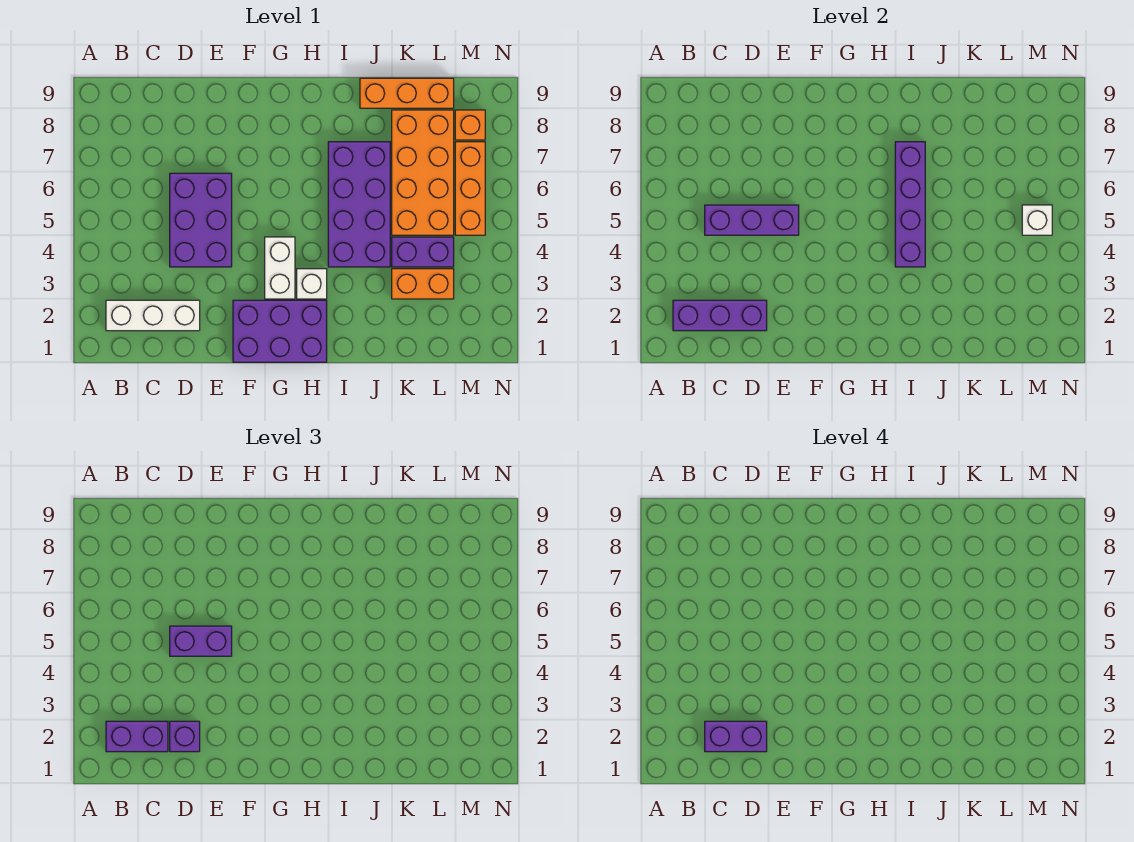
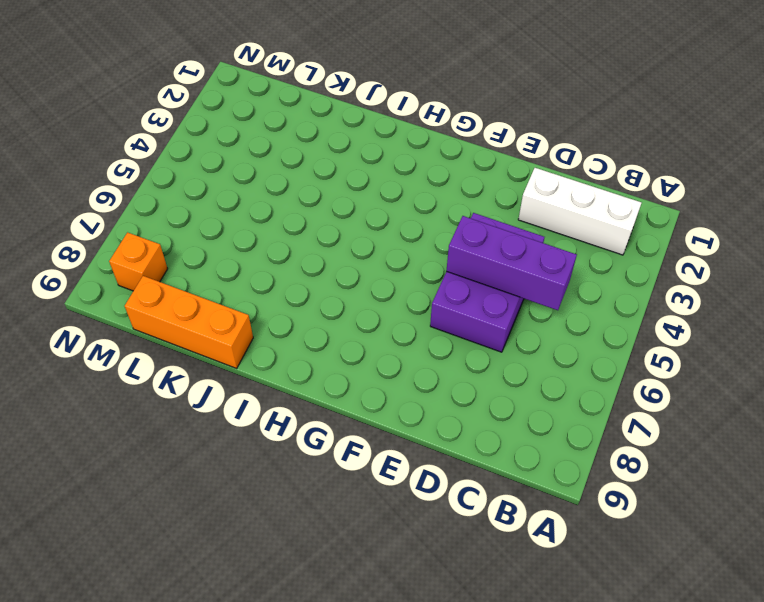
none -> purple brick F1:H2 level 1
none -> white brick G3:G4 level 1
none -> white brick H3 level 1

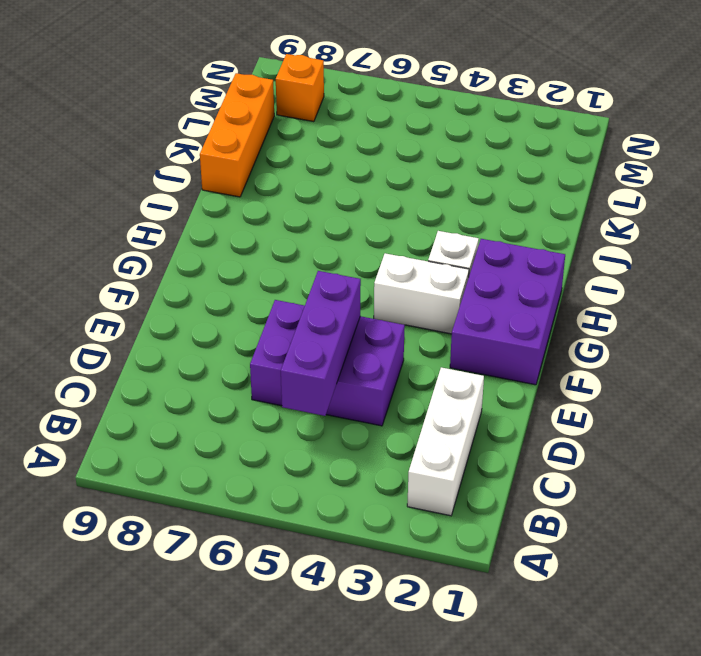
none -> purple brick I4:J7 level 1
none -> orange brick K3:L3 level 1
none -> purple brick K4:L4 level 1

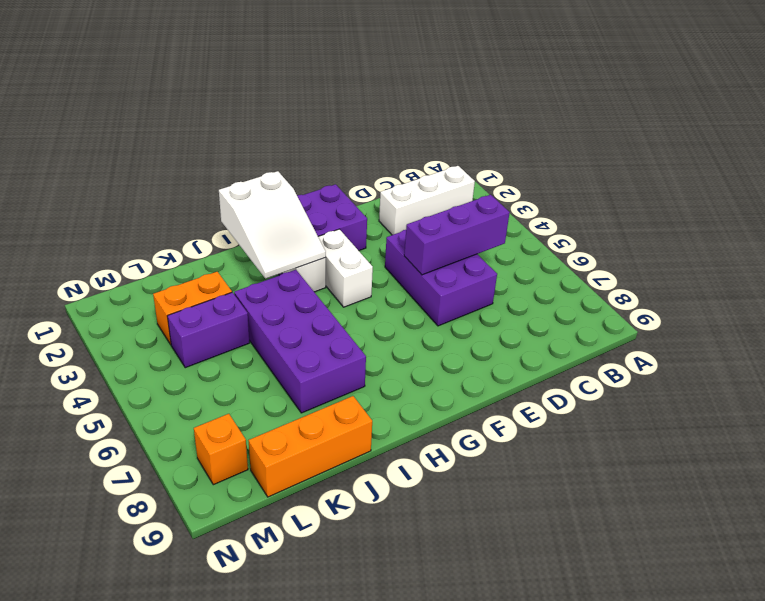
white slope H1:I3 level 2 top 1 -> none
none -> orange brick K5:L8 level 1
none -> orange brick M5:M7 level 1
none -> purple brick B2:D2 level 2

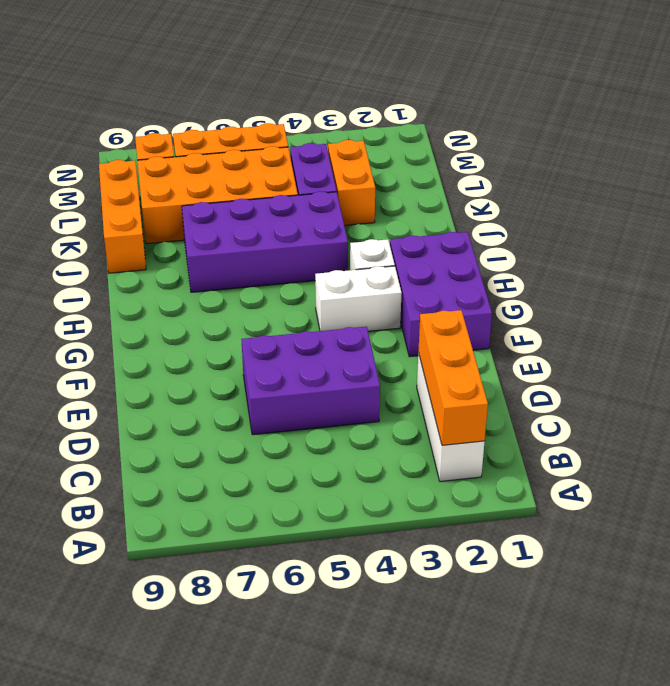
orange brick B2:D2 level 2 -> purple brick B2:D2 level 2
none -> purple brick C5:E5 level 2
none -> purple brick I4:I7 level 2
none -> white brick M5 level 2

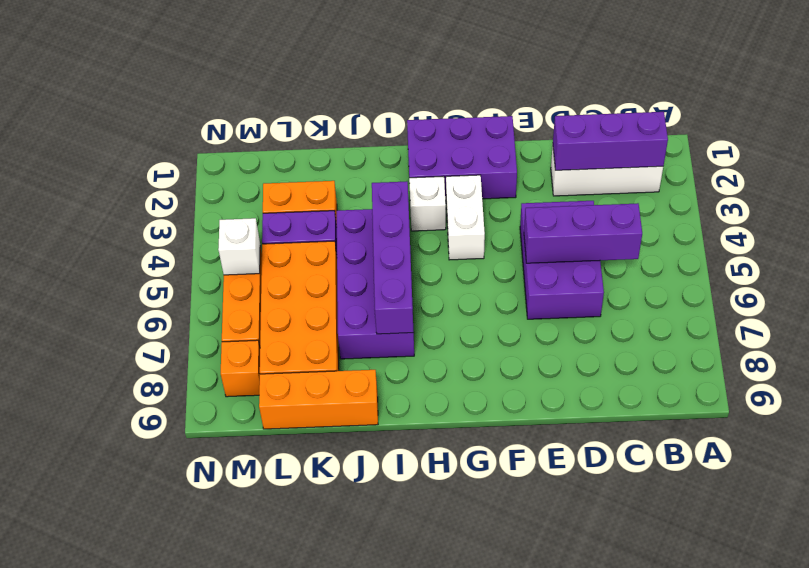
none -> purple brick B2:C2 level 3
none -> purple brick D2 level 3
none -> purple brick D5:E5 level 3

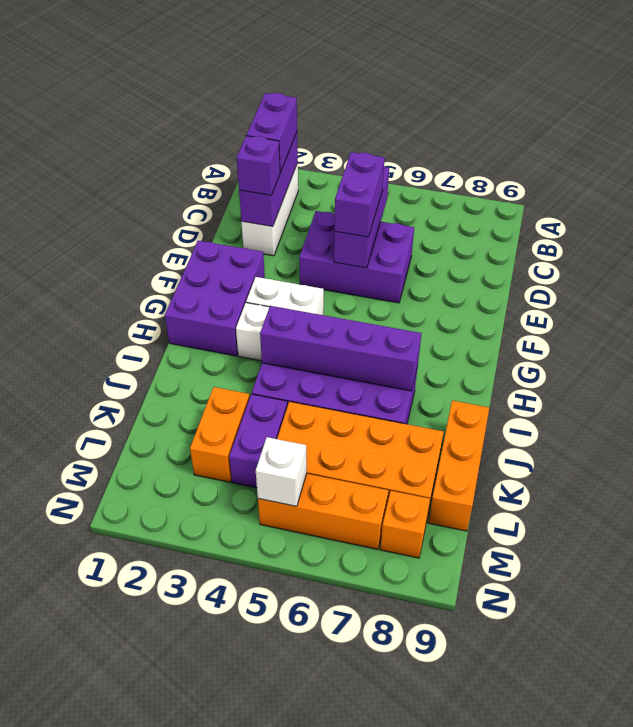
none -> purple brick C2:D2 level 4

